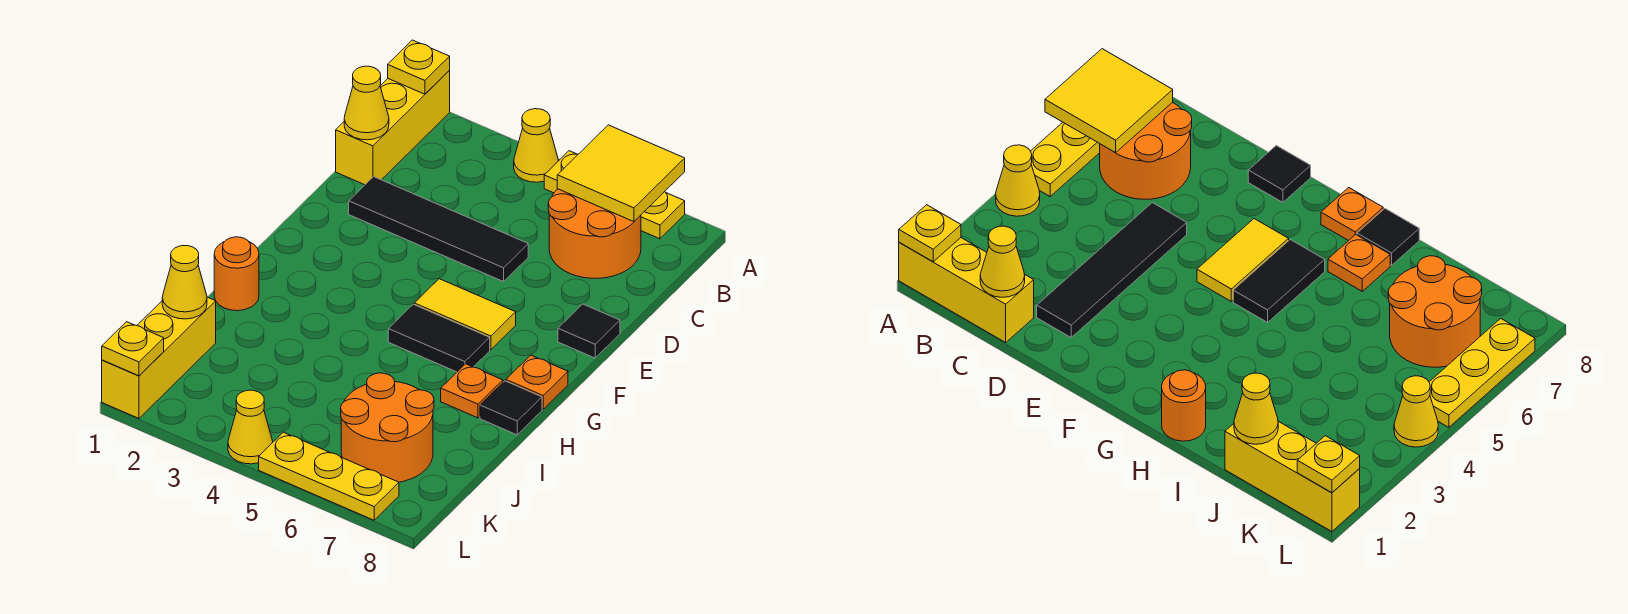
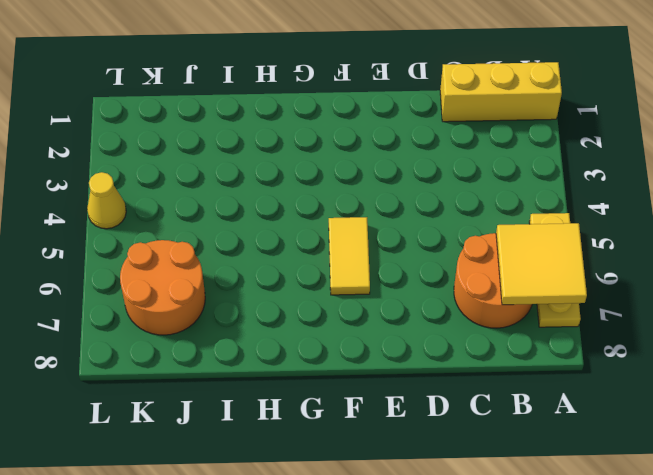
none -> yellow cone A4 level 1
none -> black tile D2:D5 level 1
none -> black tile E8 level 1

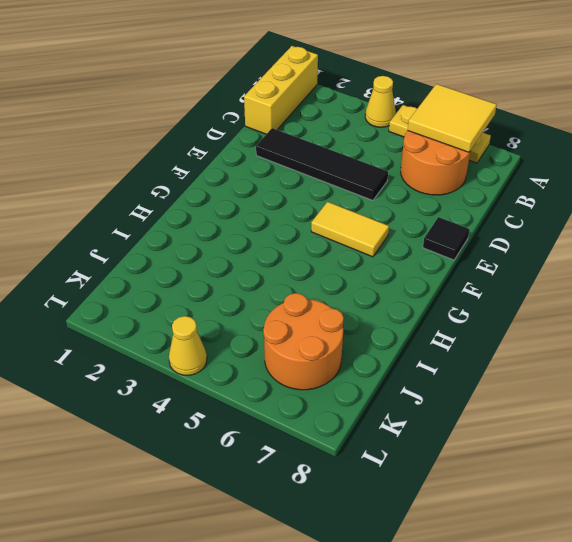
none -> black tile G5:G6 level 1
none -> orange plate G8 level 1
none -> orange round brick H1 level 1

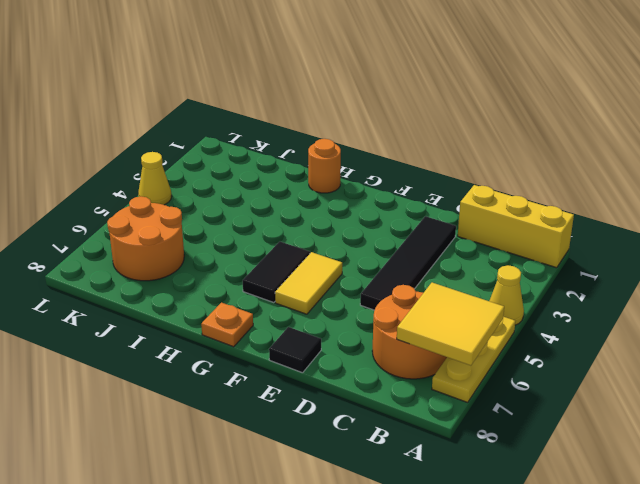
none -> orange plate H7 level 1
none -> black tile H8 level 1
none -> yellow brick J1:L1 level 1

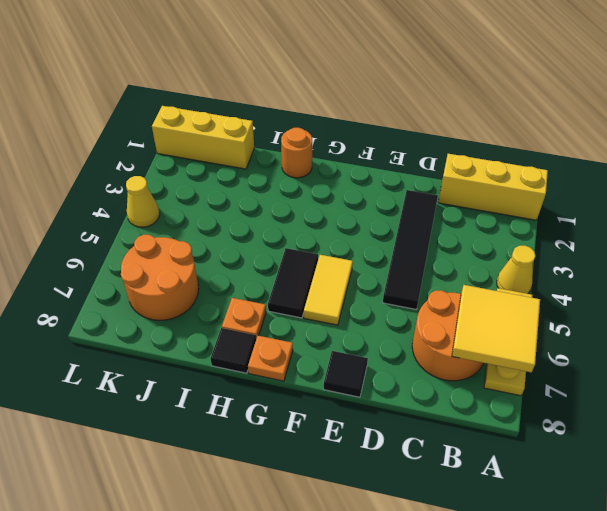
none -> yellow plate L5:L7 level 1
none -> yellow plate A1 level 2
none -> yellow cone C1 level 2

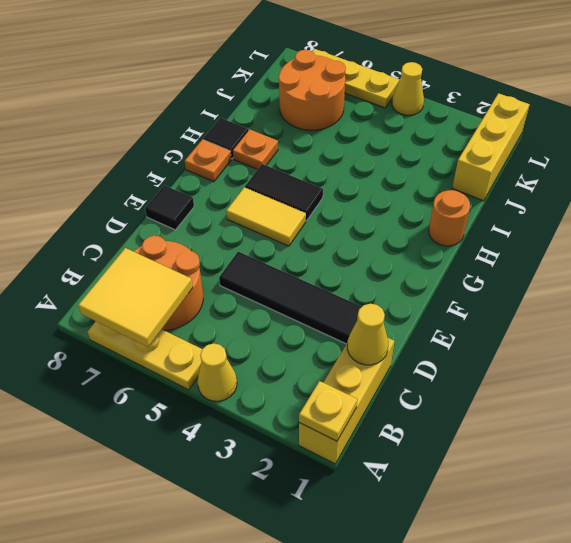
none -> yellow cone J1 level 2
none -> yellow plate L1 level 2

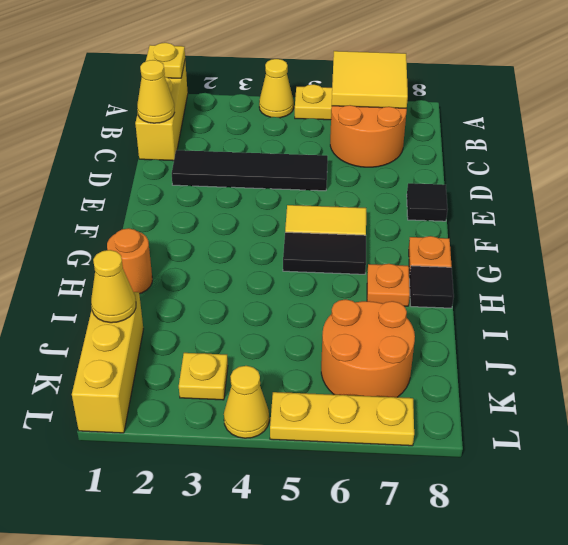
yellow plate K3 level 1 -> yellow plate L1 level 2

